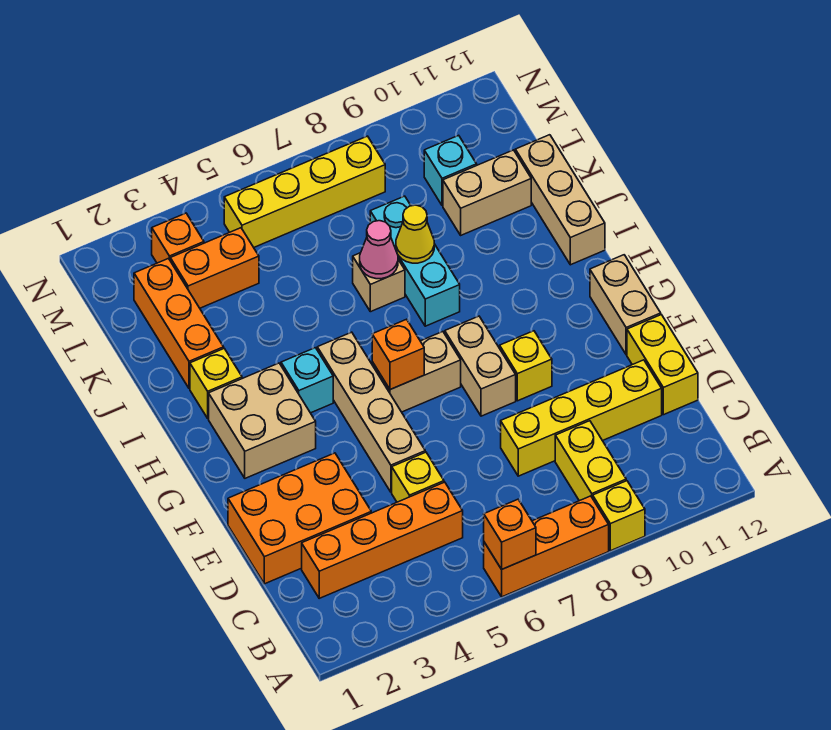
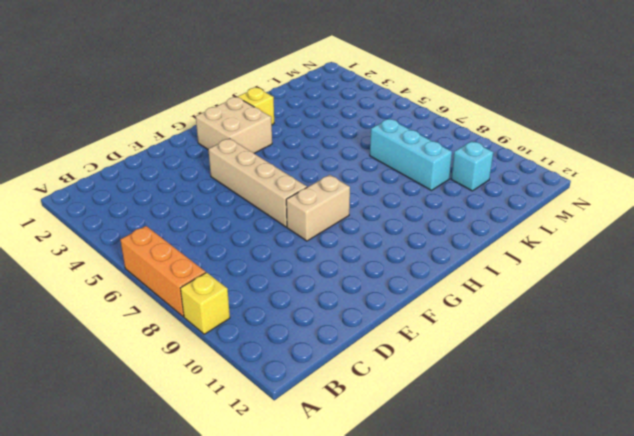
tan brick F4:F7 level 1 -> tan brick E5:H5 level 1
cyan brick K7:K9 level 1 -> cyan brick I8:K8 level 1
none -> yellow brick B9:C9 level 1
none -> orange brick C2:C5 level 1
none -> orange brick D1:E3 level 1

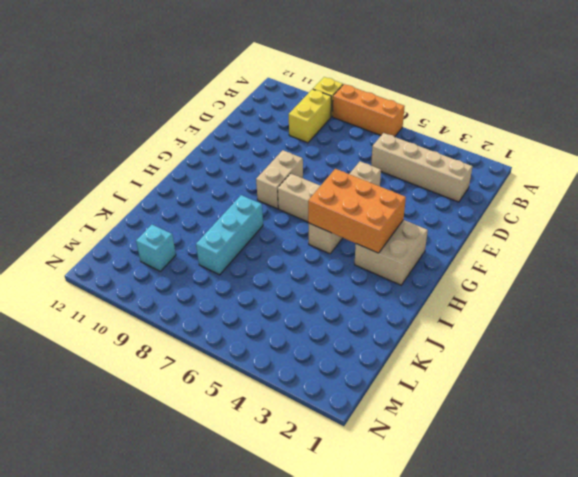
tan brick C2:C5 level 1 -> orange brick C2:C5 level 1
orange brick G3:H5 level 2 -> orange brick D1:E3 level 1
none -> yellow brick D5 level 1
none -> yellow brick D8:D11 level 1
none -> yellow brick D12:E12 level 1

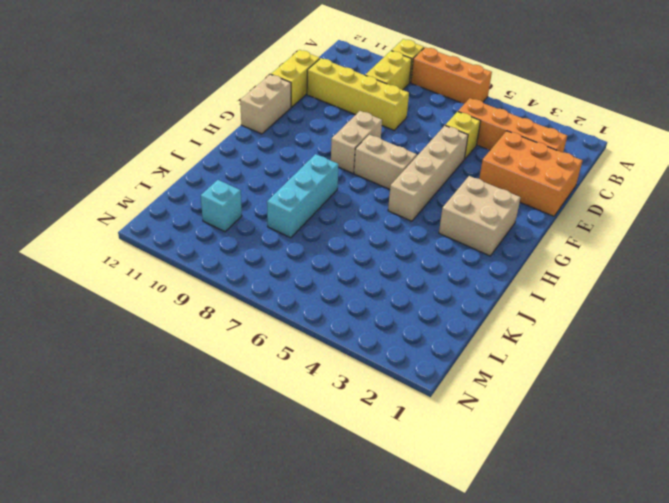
none -> yellow brick F9 level 1
none -> cyan brick H4 level 1
none -> yellow brick I2 level 1

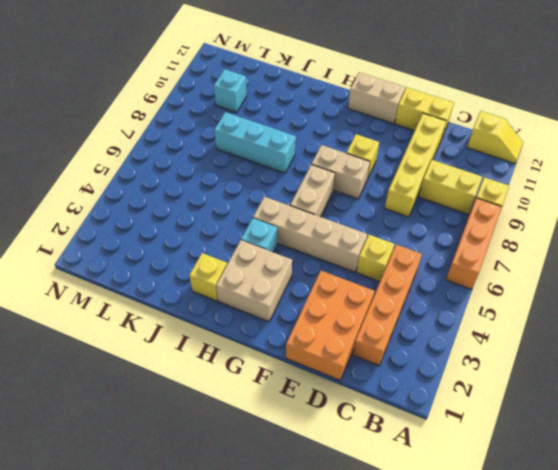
yellow slope A12:B12 level 1 top B -> none
none -> tan brick I12:K12 level 1
none -> orange brick J2:L2 level 1
none -> tan brick J7 level 1

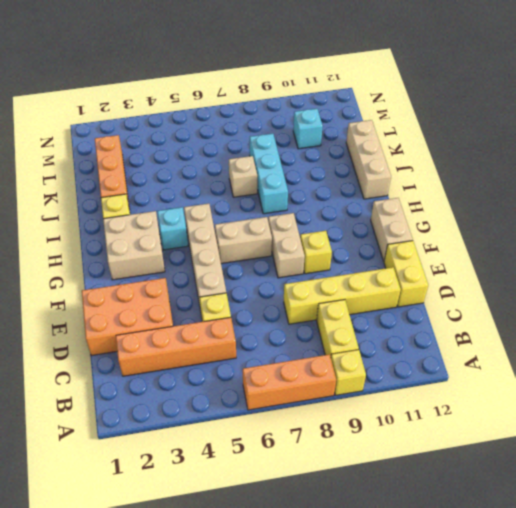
none -> tan brick K10:K11 level 1
none -> orange brick L3:L4 level 1
none -> orange brick M3 level 1

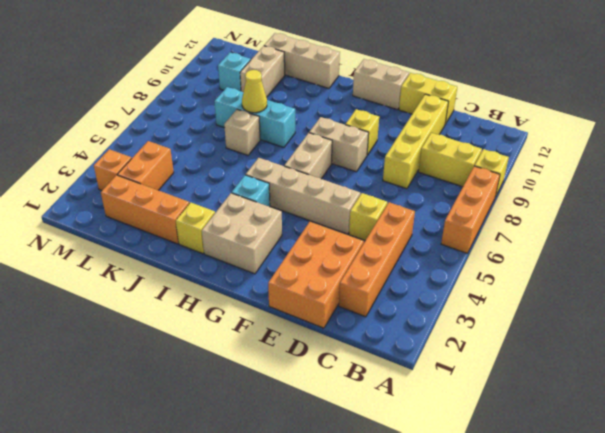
none -> yellow brick M5:M8 level 1
none -> orange brick A6 level 2
none -> orange brick G6 level 2

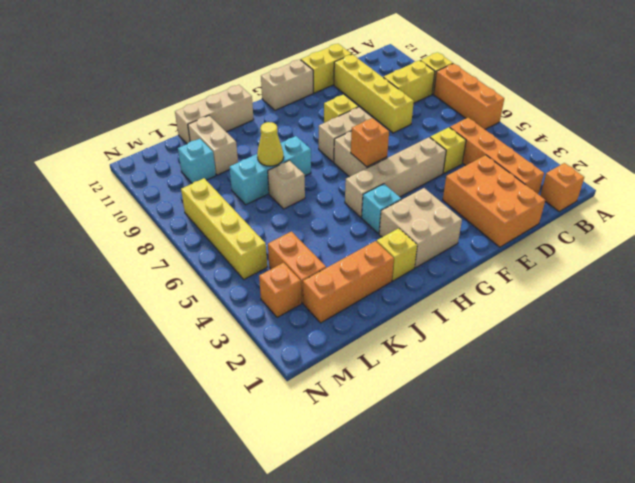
orange brick B1 level 1 -> orange brick A6 level 2
none -> pink cone J7 level 2

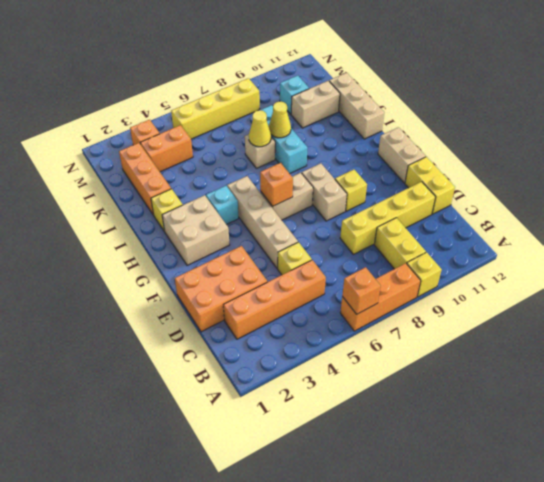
yellow cone J7 level 2 -> pink cone J7 level 2

